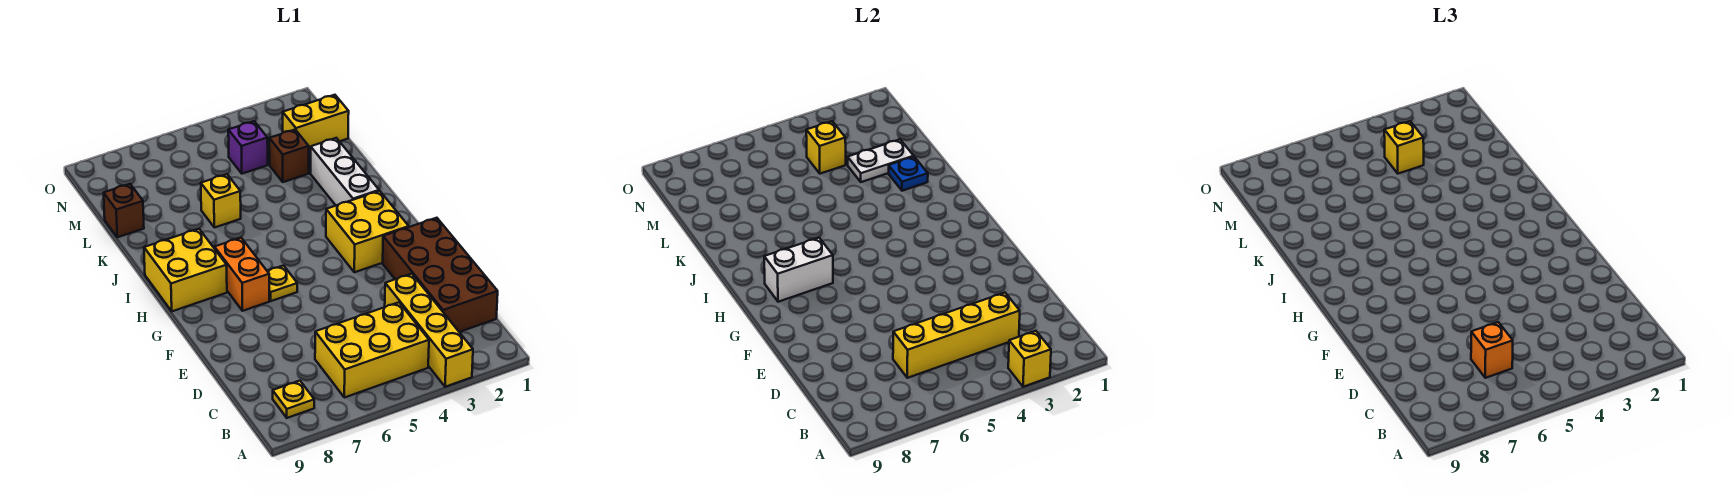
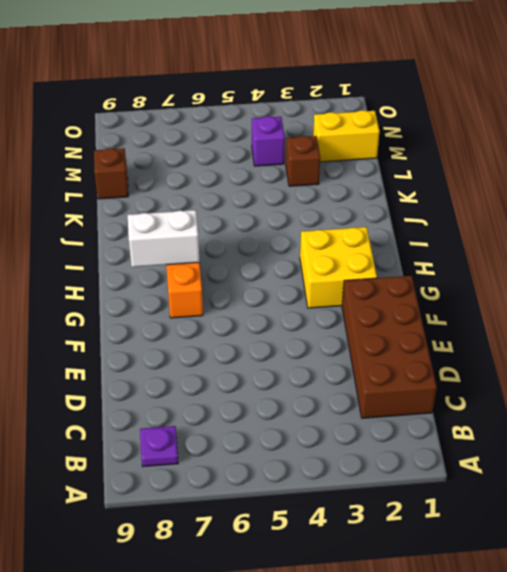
purple plate B8 level 1 -> yellow plate B8 level 1
none -> yellow brick A3:D3 level 1
none -> yellow brick B4:C6 level 1
none -> yellow plate G6 level 1

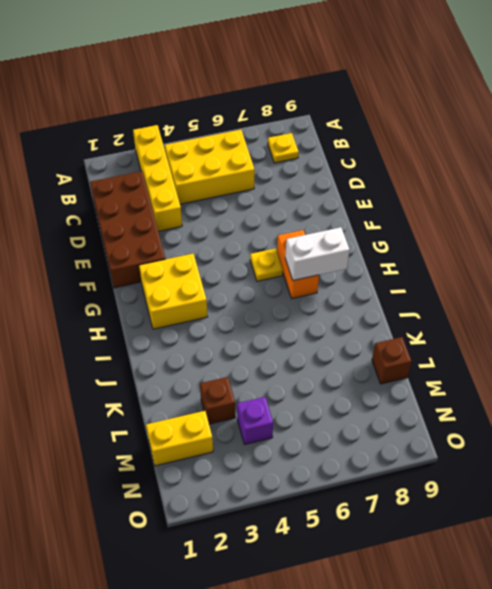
none -> yellow brick H8:I9 level 1
none -> white brick I2:K2 level 1
none -> yellow brick K6 level 1

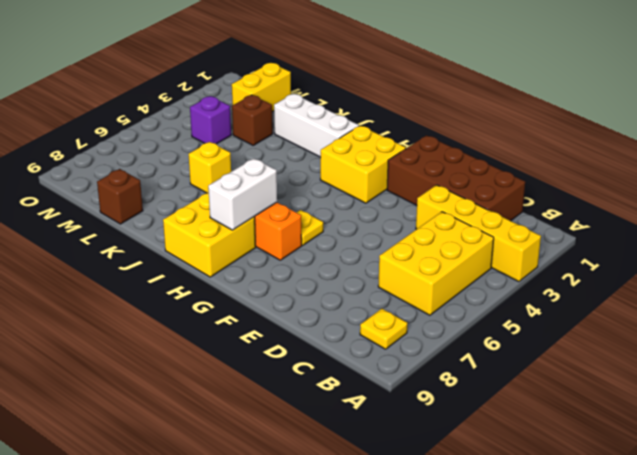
none -> yellow brick A3 level 2
none -> yellow brick C3:C6 level 2
none -> blue plate K2 level 2

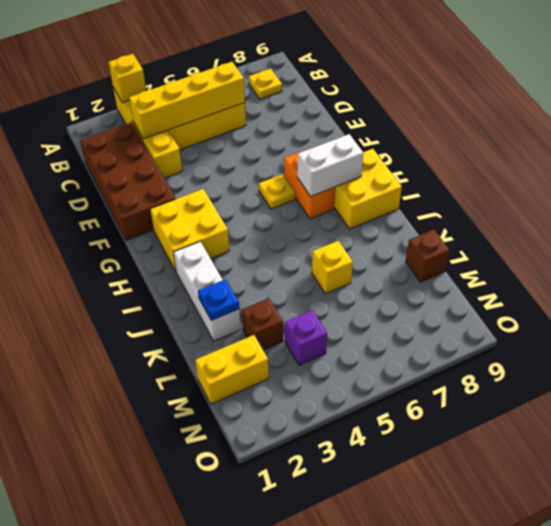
none -> white plate L2:L3 level 2
none -> yellow brick M4 level 2
none -> orange brick C6 level 3

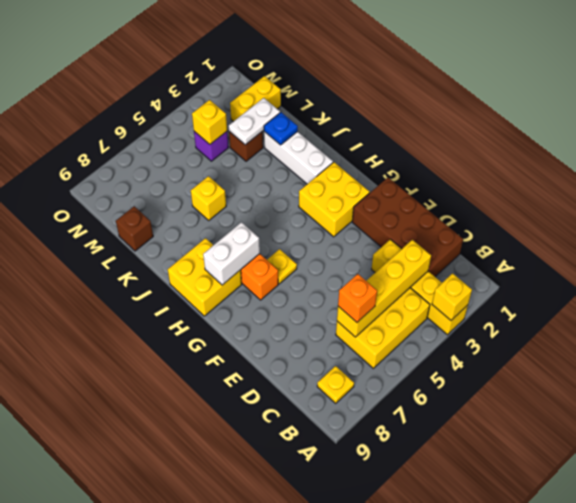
none -> yellow brick M4 level 3

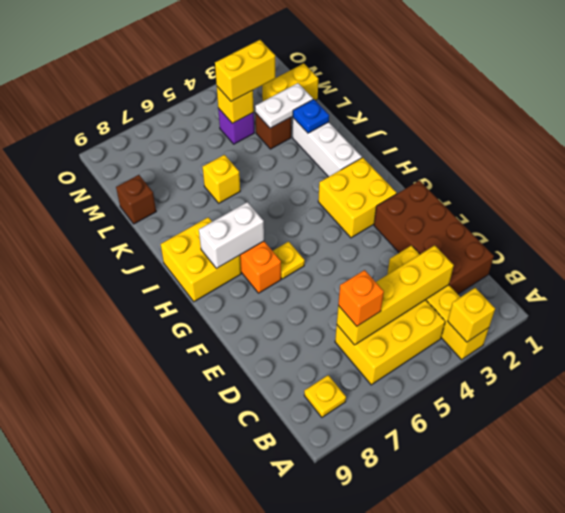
yellow brick M3:M4 level 3 -> yellow brick M4 level 3

